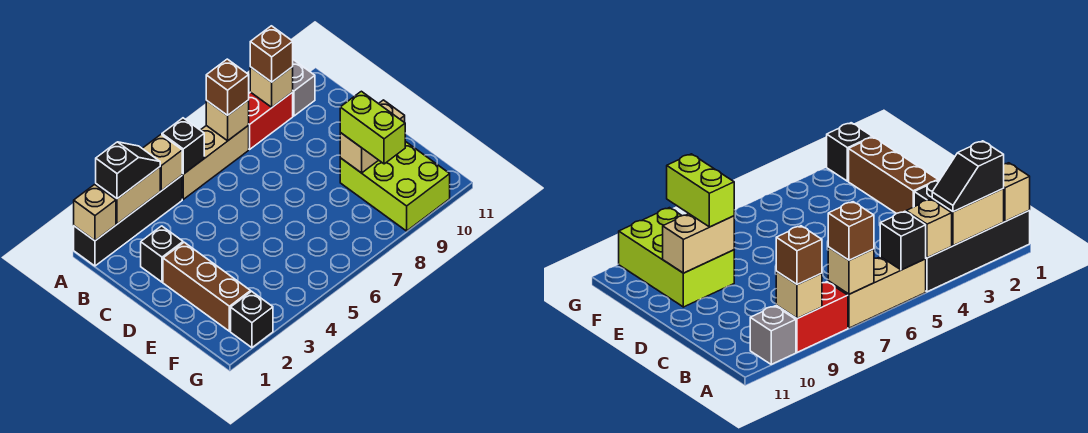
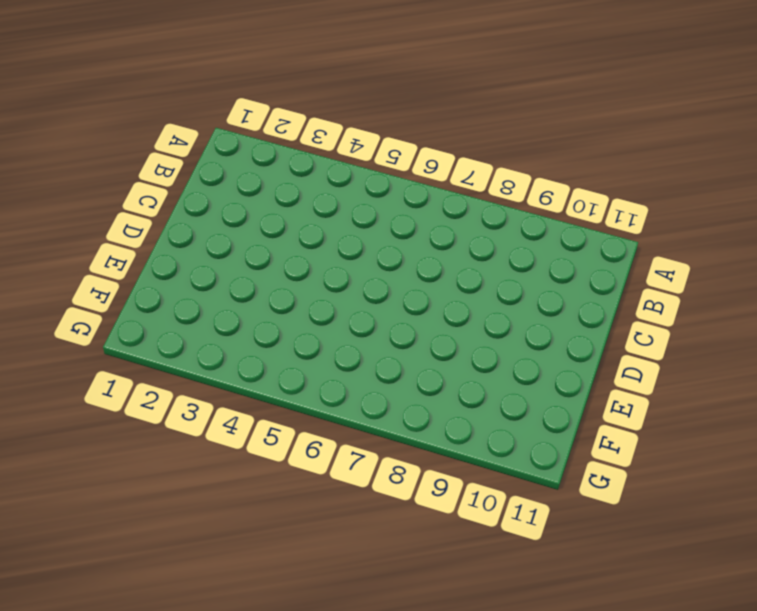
none -> black brick A1:A4 level 1
none -> tan brick A5:A7 level 1
none -> red brick A8:A9 level 1

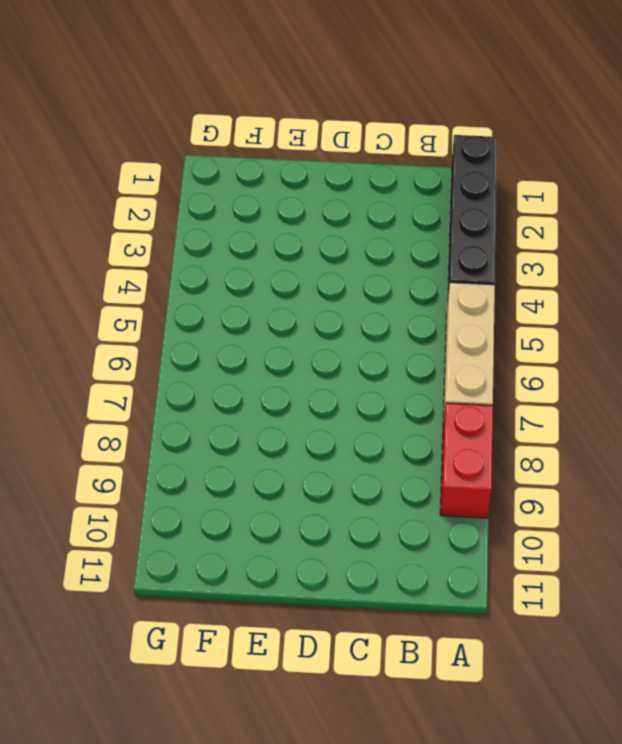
none -> grey brick A10 level 1
none -> black brick C2 level 1
none -> brown brick D2:F2 level 1

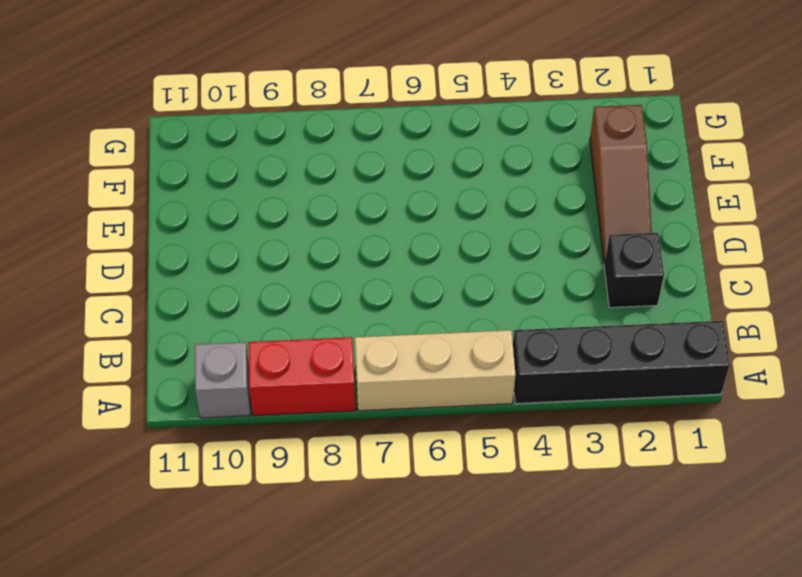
brown slope D2:F2 level 1 top F -> brown brick D2:F2 level 1
none -> lime brick E9:G10 level 1
none -> black brick G2 level 1
none -> tan brick A1 level 2

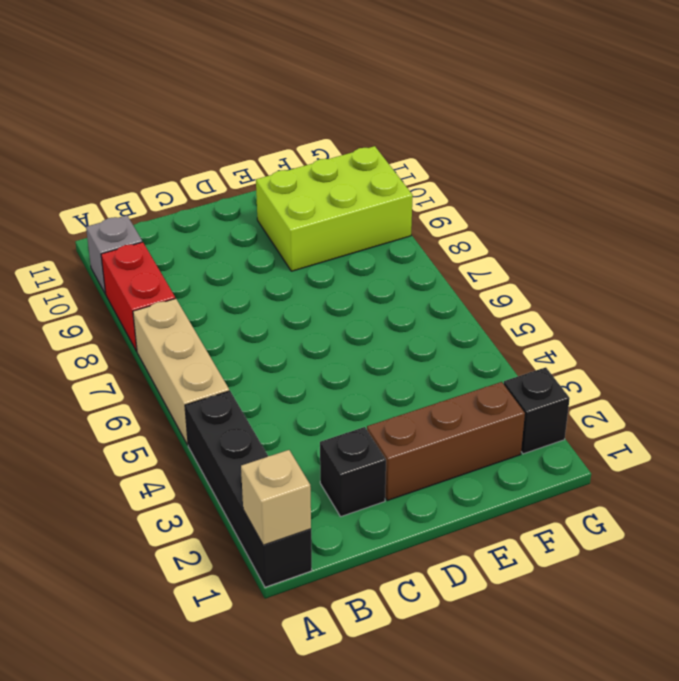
none -> tan brick A2:A3 level 2
none -> tan brick A4 level 2
none -> black brick A5 level 2

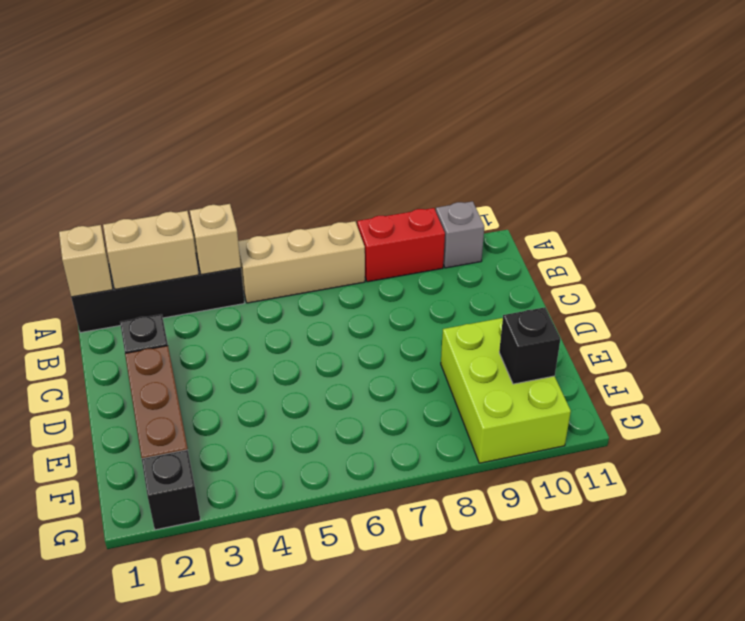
black brick F10 level 2 -> black brick A5 level 2
none -> tan brick A7 level 2
none -> tan brick A9 level 2
none -> tan brick E9:E10 level 2

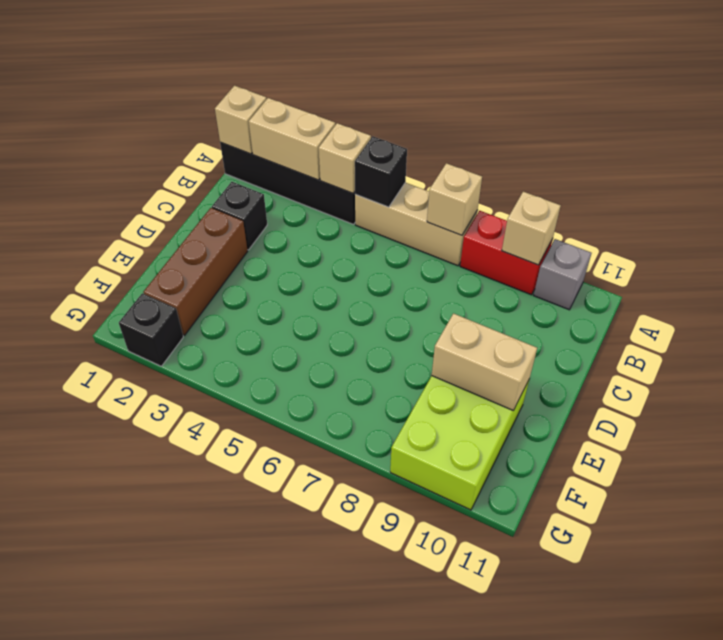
none -> black slope A2:A3 level 3 top 2
none -> brown brick A7 level 3
none -> brown brick A9 level 3

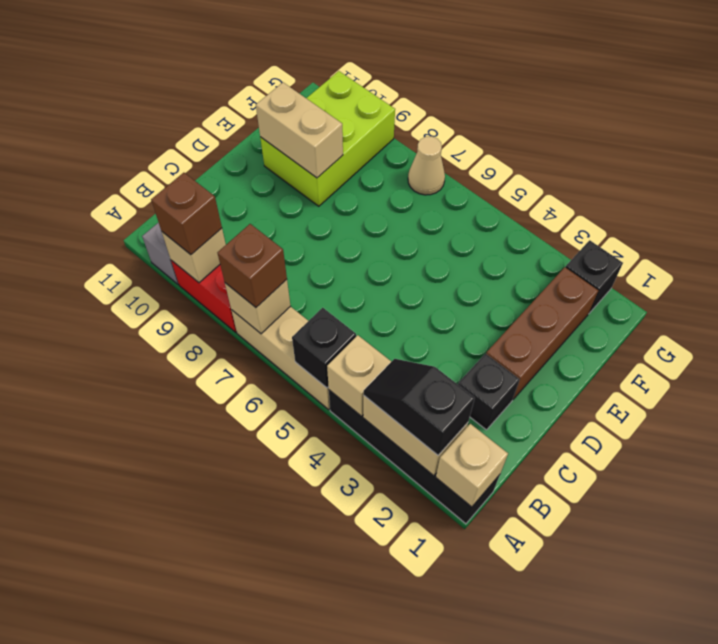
tan cone G7 level 1 -> none
none -> lime brick E9:F9 level 3

